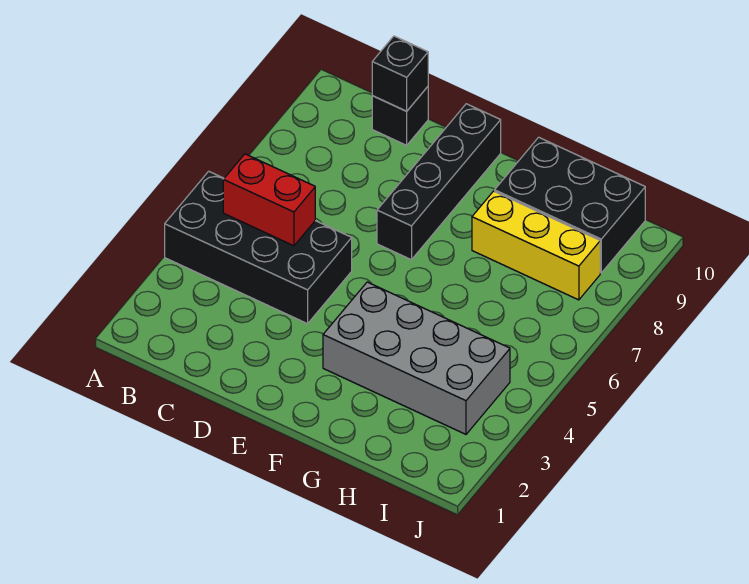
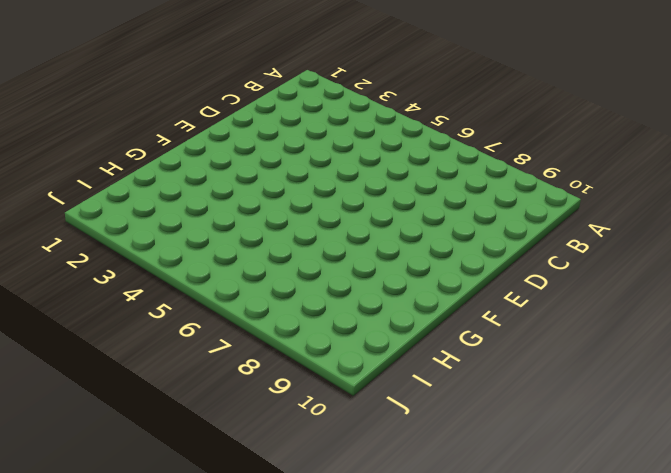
none -> black brick A4:D5 level 1
none -> black brick C10 level 1

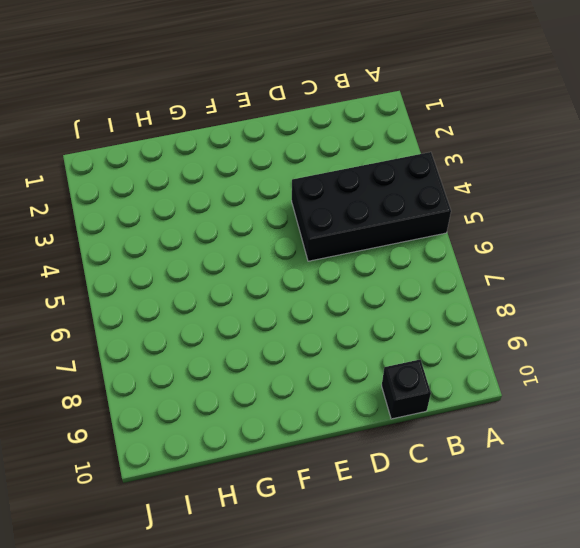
none -> black brick E7:E10 level 1
none -> grey brick F3:I4 level 1

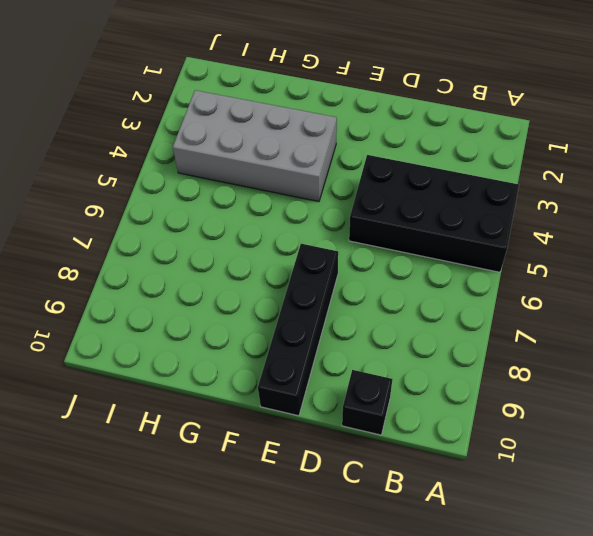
none -> yellow brick G8:I8 level 1
none -> black brick G9:I10 level 1

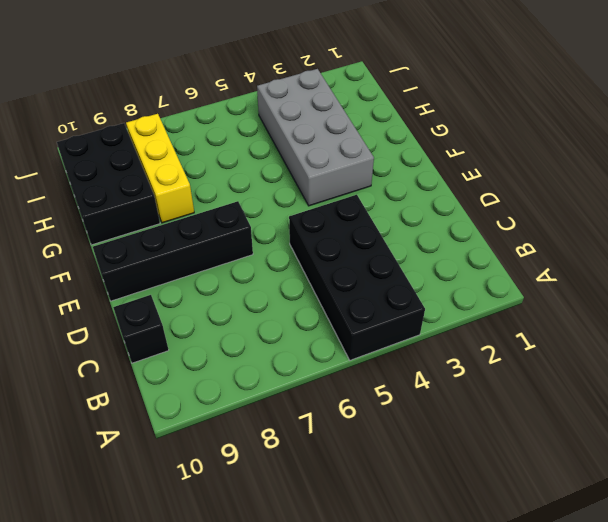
none -> red brick B5:C5 level 2
none -> black brick C10 level 2

